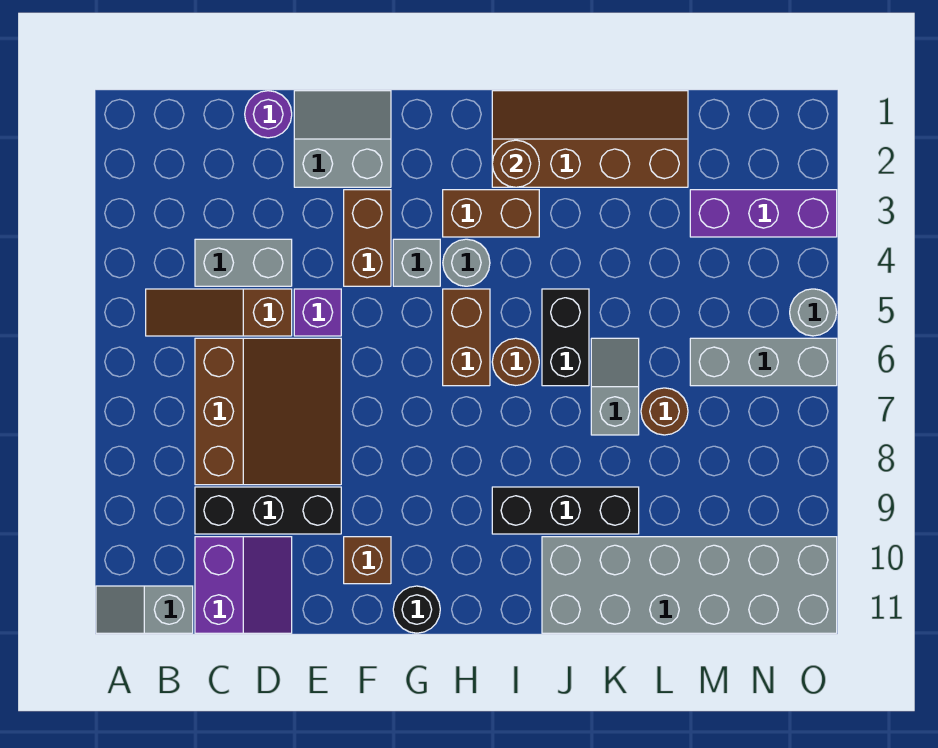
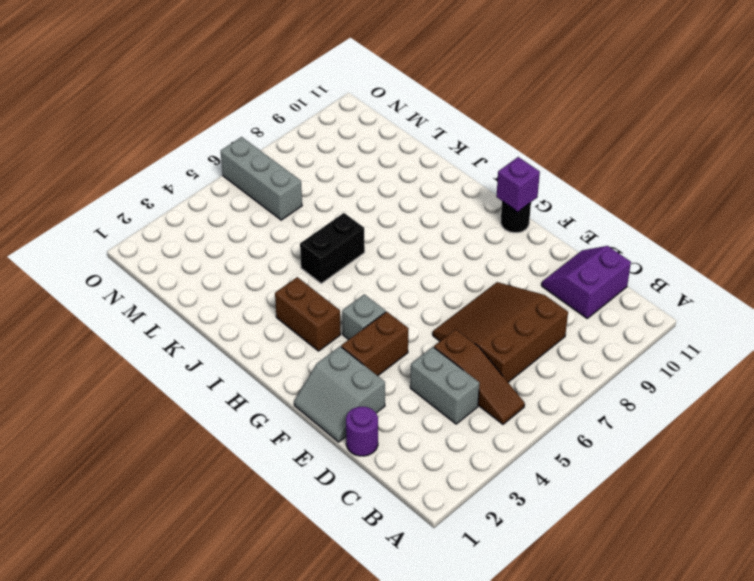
purple brick G11 level 2 -> purple brick E5 level 1
none -> grey slope A11:B11 level 1 top B
none -> black brick C9:E9 level 1
none -> brown brick F10 level 1

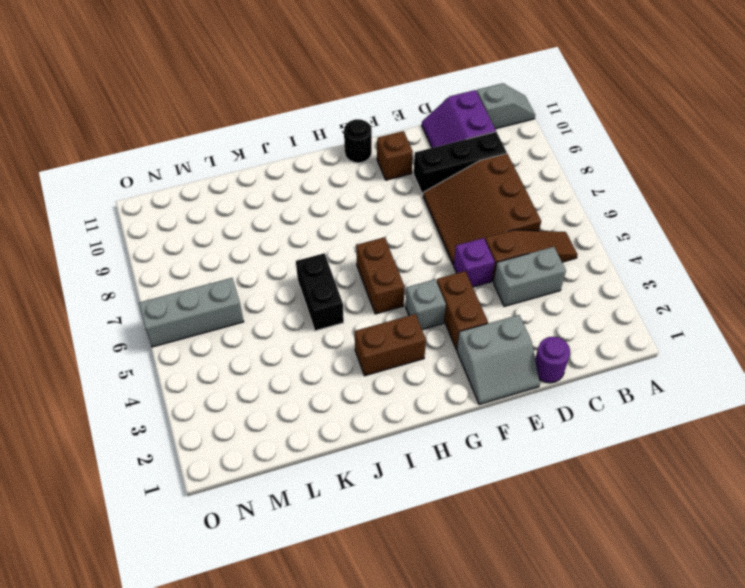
none -> grey round brick H4 level 1
none -> brown slope I1:L2 level 1 top 2
none -> brown round brick I6 level 1

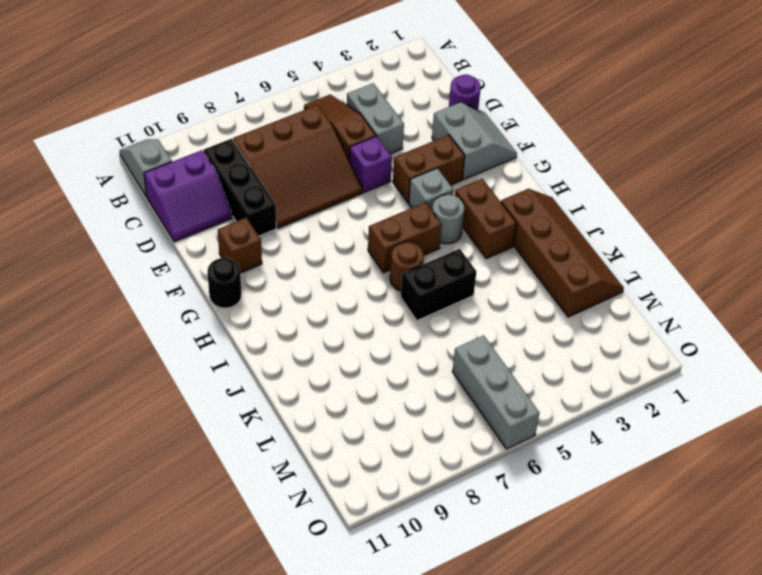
none -> black brick I9:K9 level 1
none -> grey brick J10:O11 level 1
none -> grey slope K6:K7 level 1 top 7

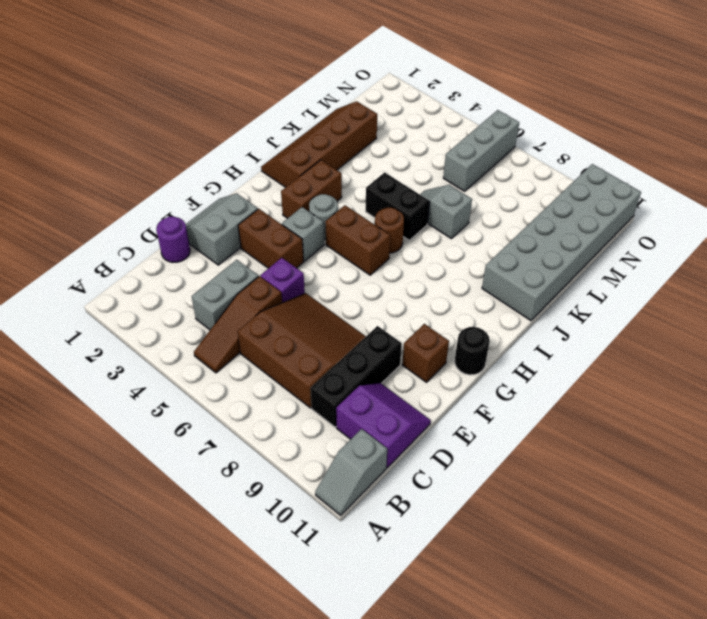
none -> black brick I9:K9 level 1
none -> brown round brick L7 level 1
none -> purple brick M3:O3 level 1

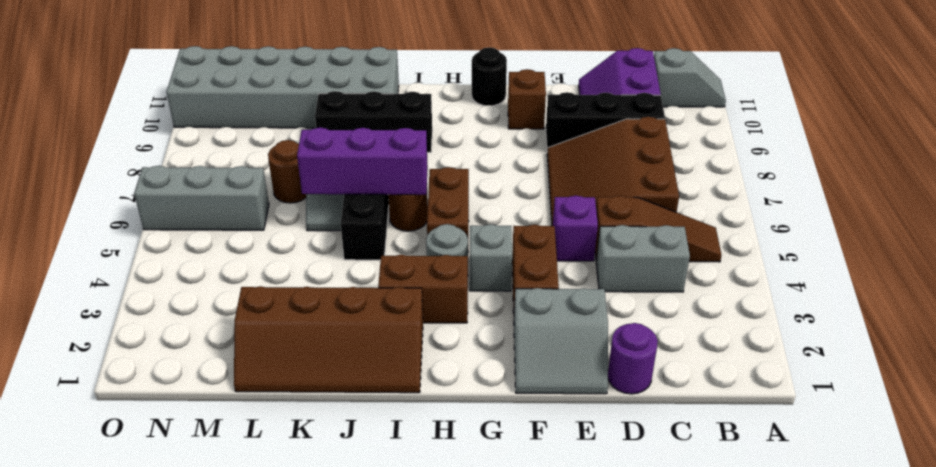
purple brick I6:K6 level 2 -> purple brick M3:O3 level 1
none -> grey round brick O5 level 1
none -> brown round brick I2 level 2

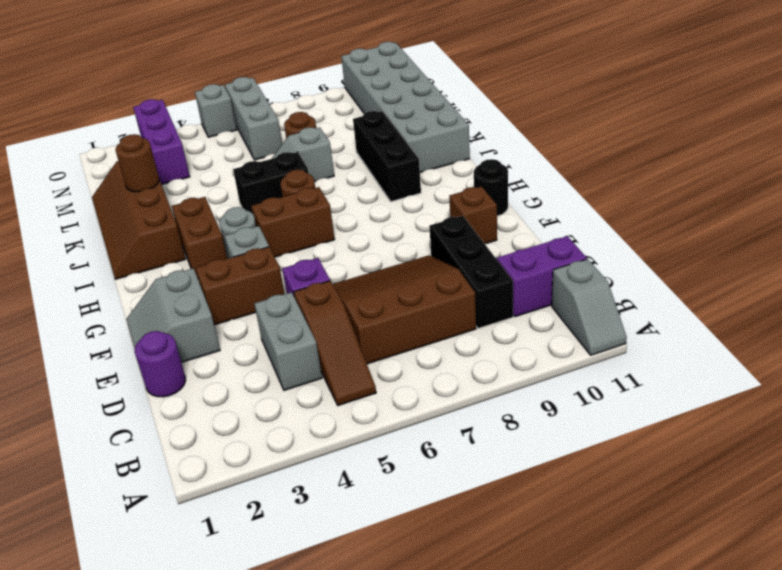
brown round brick K2 level 2 -> brown round brick I2 level 2
grey brick O5 level 1 -> grey round brick O5 level 1

